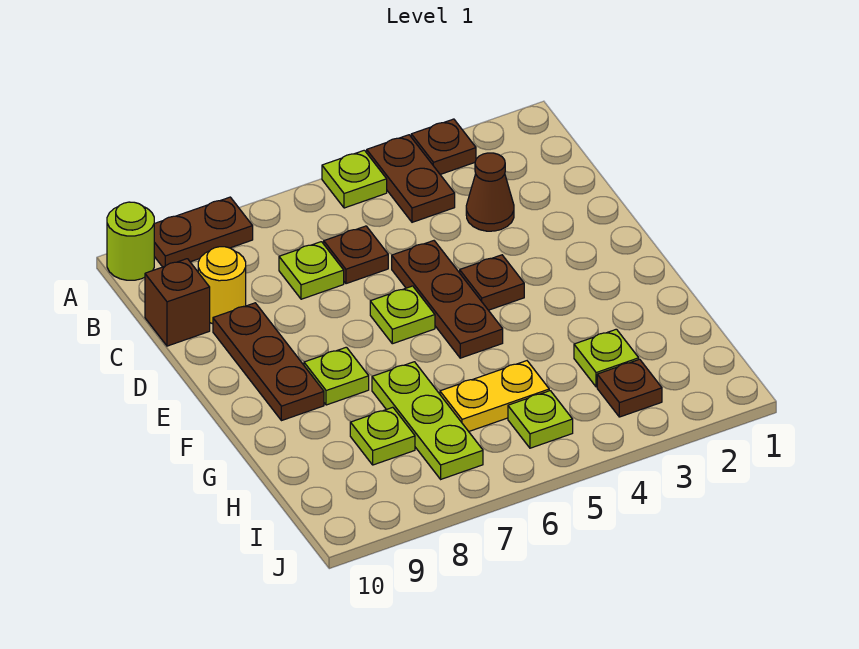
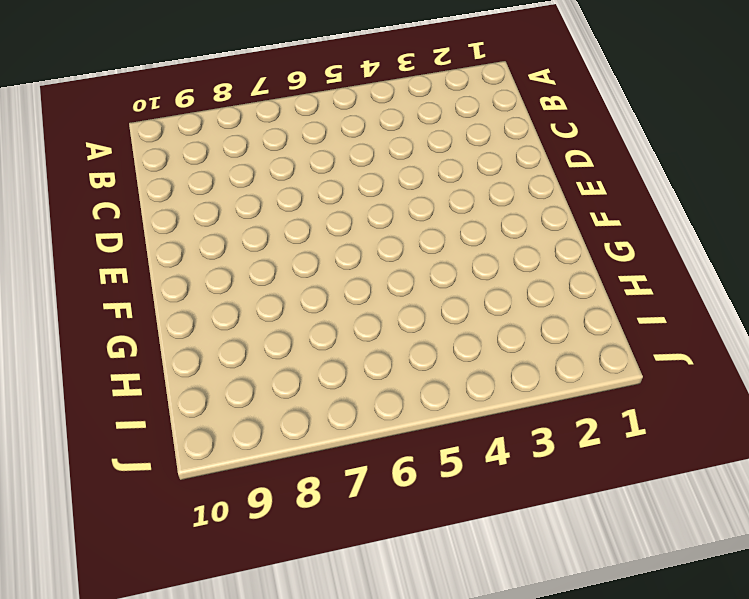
none -> brown plate A3 level 1
none -> brown plate A4:B4 level 1
none -> lime plate A5 level 1

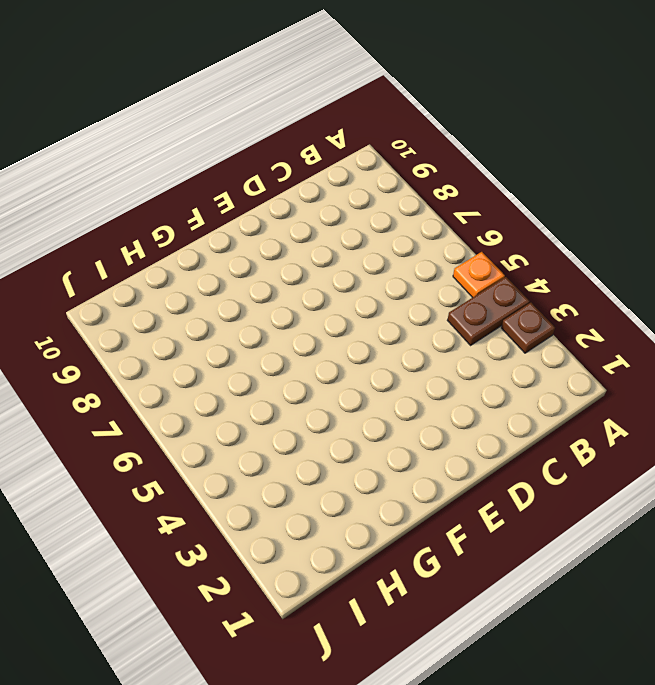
orange plate A5 level 1 -> lime plate A5 level 1
none -> brown plate A8:A9 level 1
none -> lime round brick A10 level 1
none -> brown cone C3 level 1

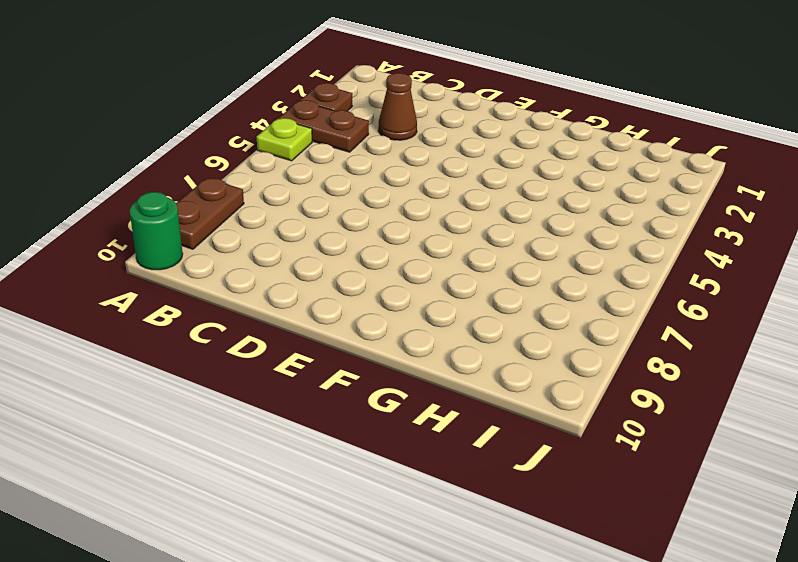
green round brick A10 level 1 -> lime round brick A10 level 1
none -> brown plate C6 level 1
none -> lime plate C7 level 1
none -> yellow round brick C9 level 1

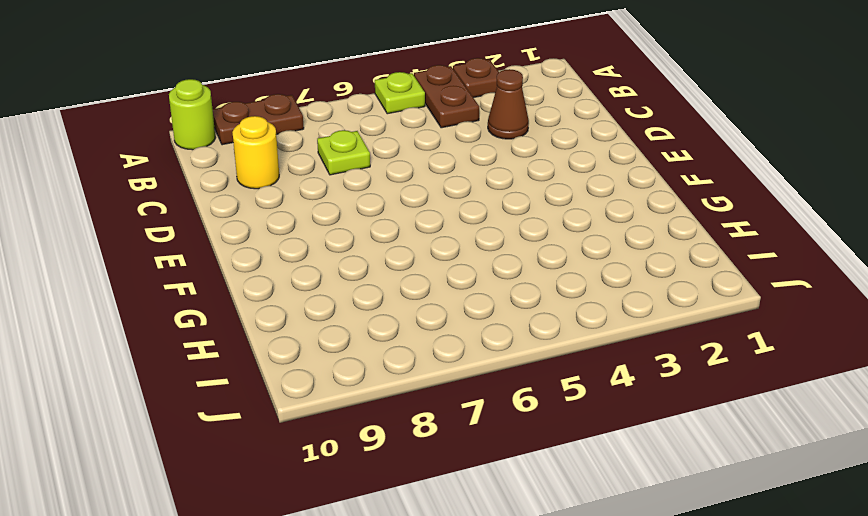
none -> brown plate C6 level 1
none -> brown brick C10 level 1
none -> brown plate D5:F5 level 1

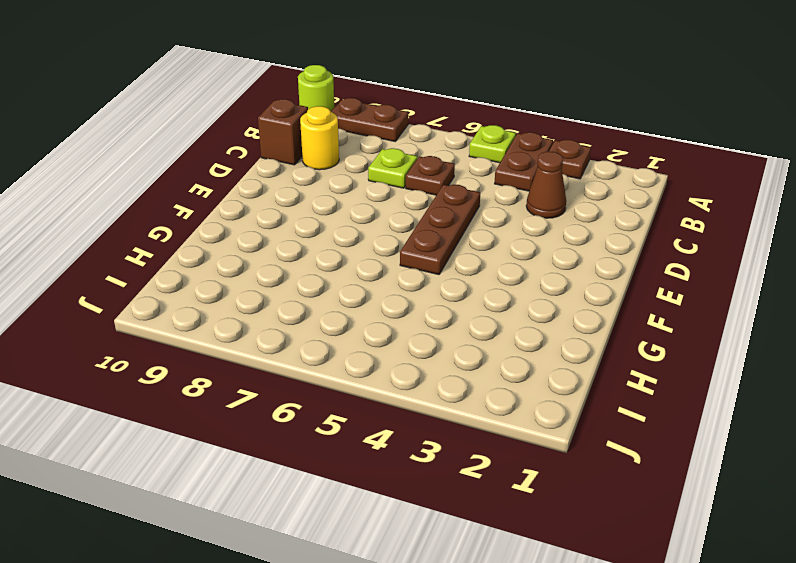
none -> brown plate D9:F9 level 1
none -> brown plate E4 level 1
none -> lime plate E6 level 1

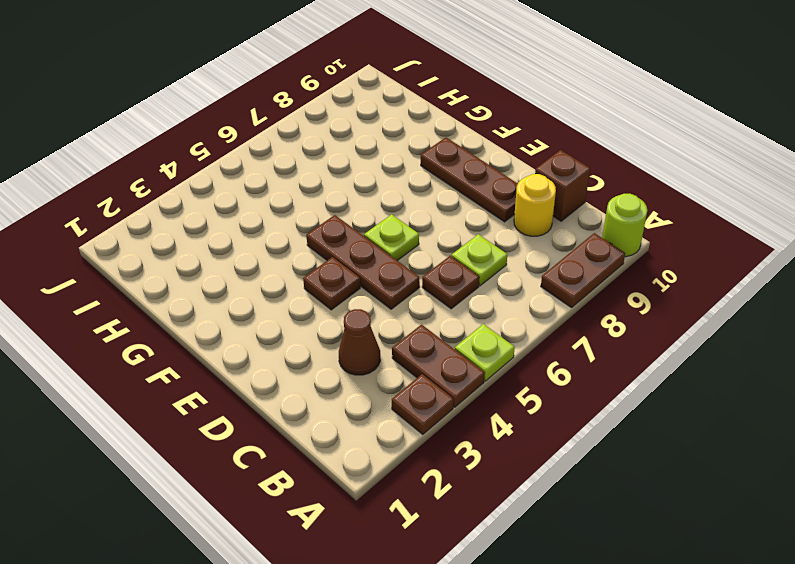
none -> lime plate F8 level 1
none -> lime plate G7:I7 level 1
none -> lime plate H3 level 1

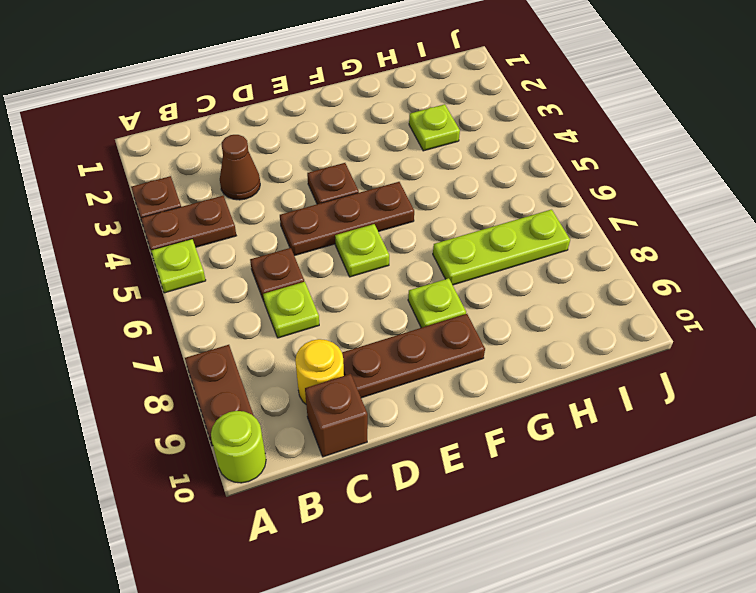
none -> yellow plate H5:H6 level 1
none -> lime plate H8 level 1
none -> brown plate I3 level 1

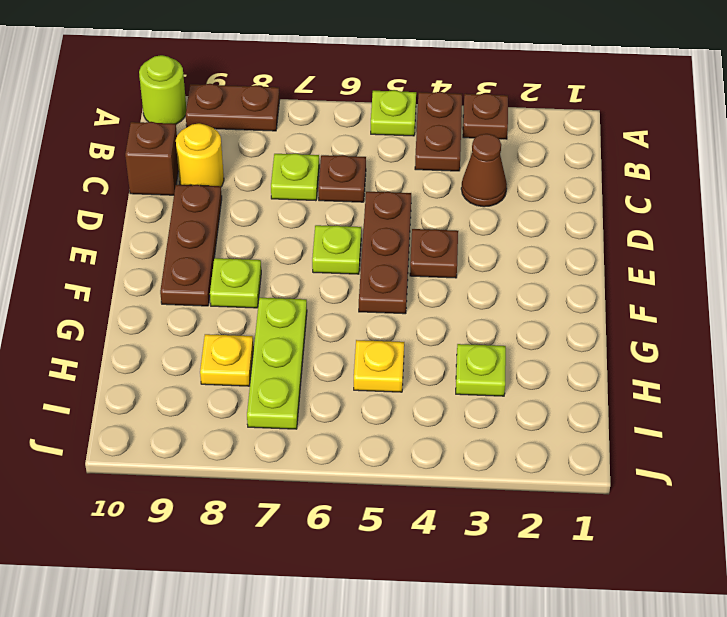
yellow plate H5 level 1 -> yellow plate H5:H6 level 1
yellow plate H8 level 1 -> lime plate H8 level 1
none -> brown plate I3 level 1
none -> lime plate I5 level 1

